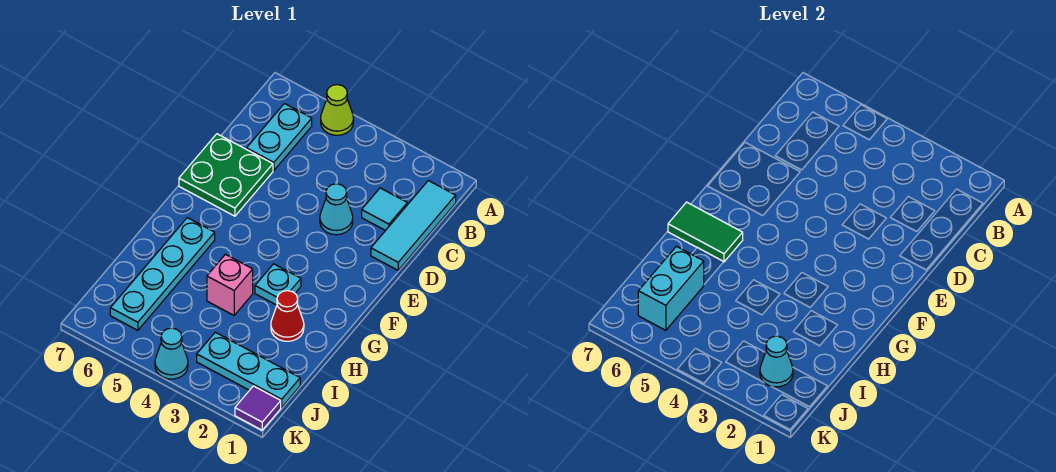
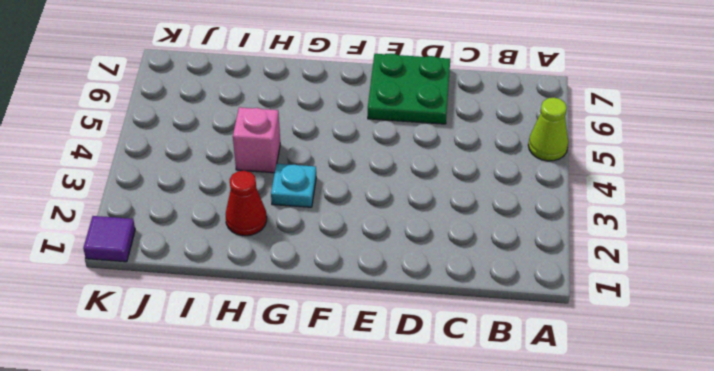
none -> cyan tile B1:D1 level 1
none -> cyan plate B6:C6 level 1
none -> cyan tile C2 level 1

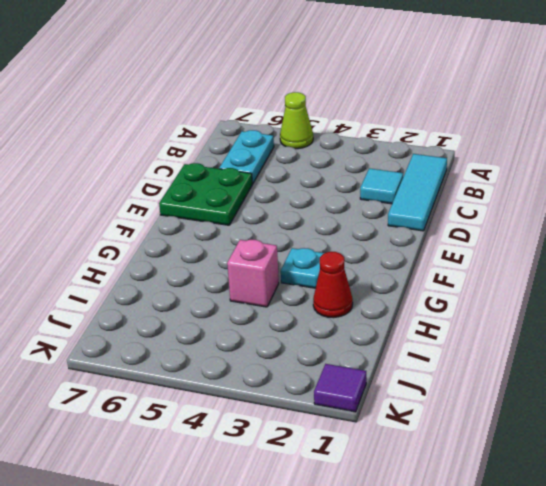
none -> cyan cone D3 level 1
none -> cyan plate G6:J6 level 1
none -> cyan plate J1:J3 level 1

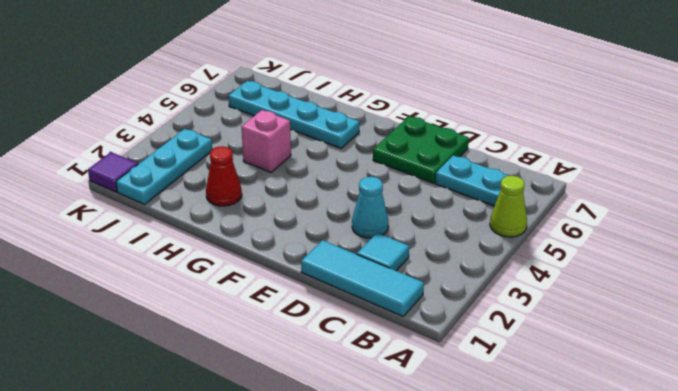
none -> cyan plate G3 level 1
none -> cyan cone K4 level 1
none -> green tile G6:G7 level 2

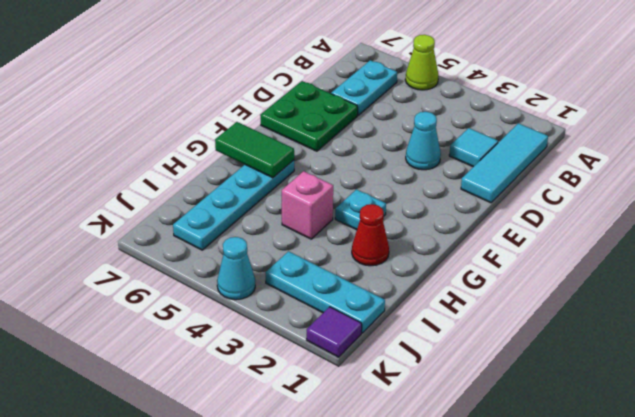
none -> cyan brick I6:J6 level 2
none -> cyan cone J2 level 2

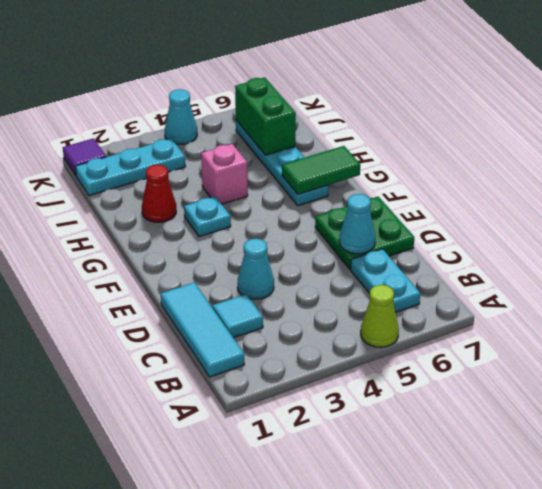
cyan cone D6 level 2 -> cyan cone J2 level 2
green brick I6:J6 level 2 -> cyan brick I6:J6 level 2

